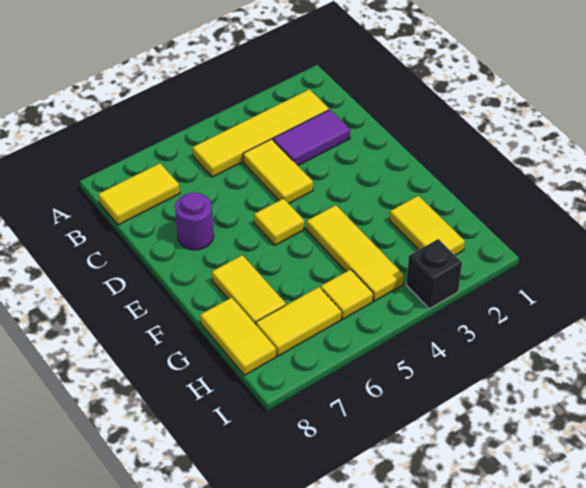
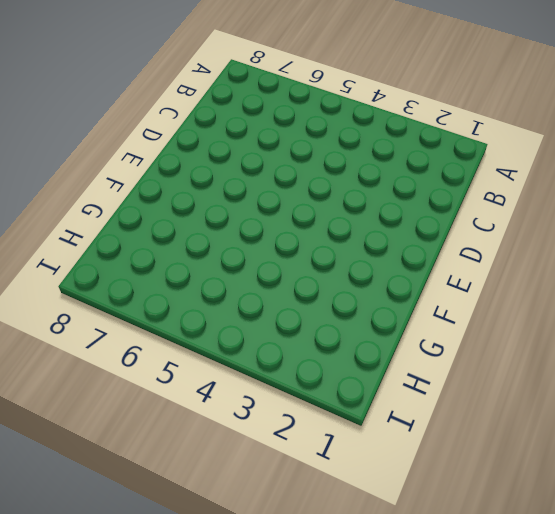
none -> yellow tile B2:B5 level 1
none -> yellow tile B7:B8 level 1
none -> purple tile C2:C3 level 1

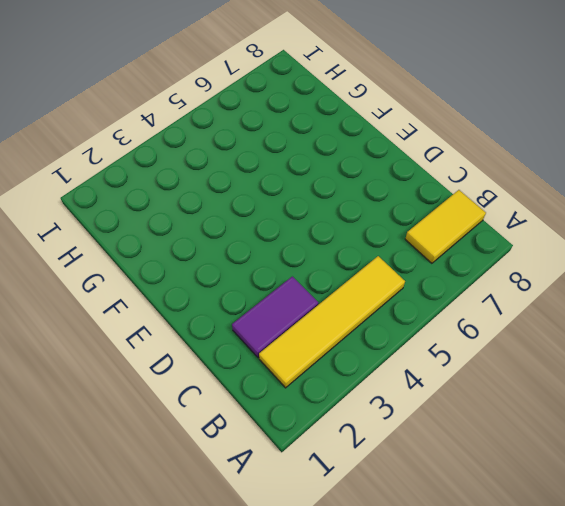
none -> yellow tile C4:D4 level 1
none -> purple round brick D7 level 1
none -> yellow tile E5 level 1

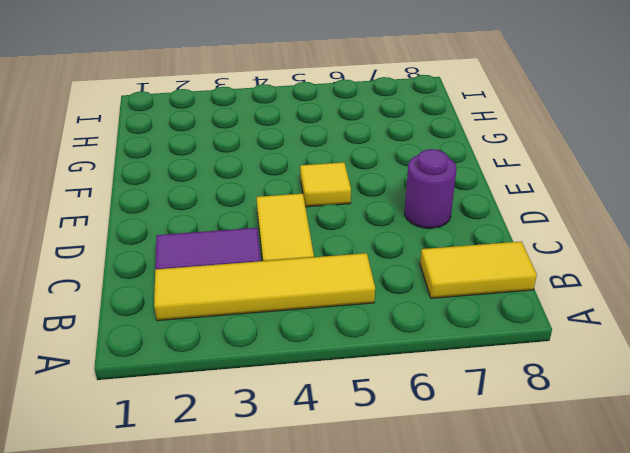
none -> yellow tile F4:H4 level 1
none -> yellow tile F7:G7 level 1
none -> yellow tile G2:H2 level 1

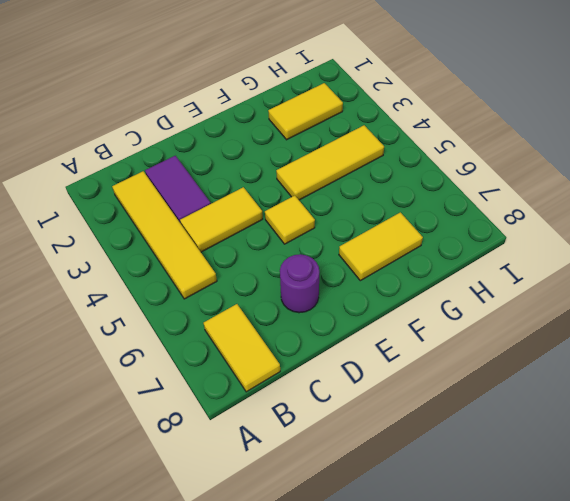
none -> yellow tile G8:H8 level 1
none -> yellow tile H5 level 1
none -> yellow tile H6:H7 level 1

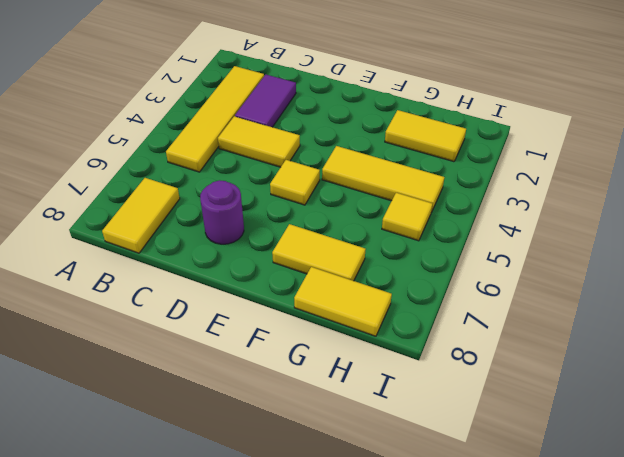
none -> yellow tile H6:H7 level 1
none -> black brick I3 level 1

